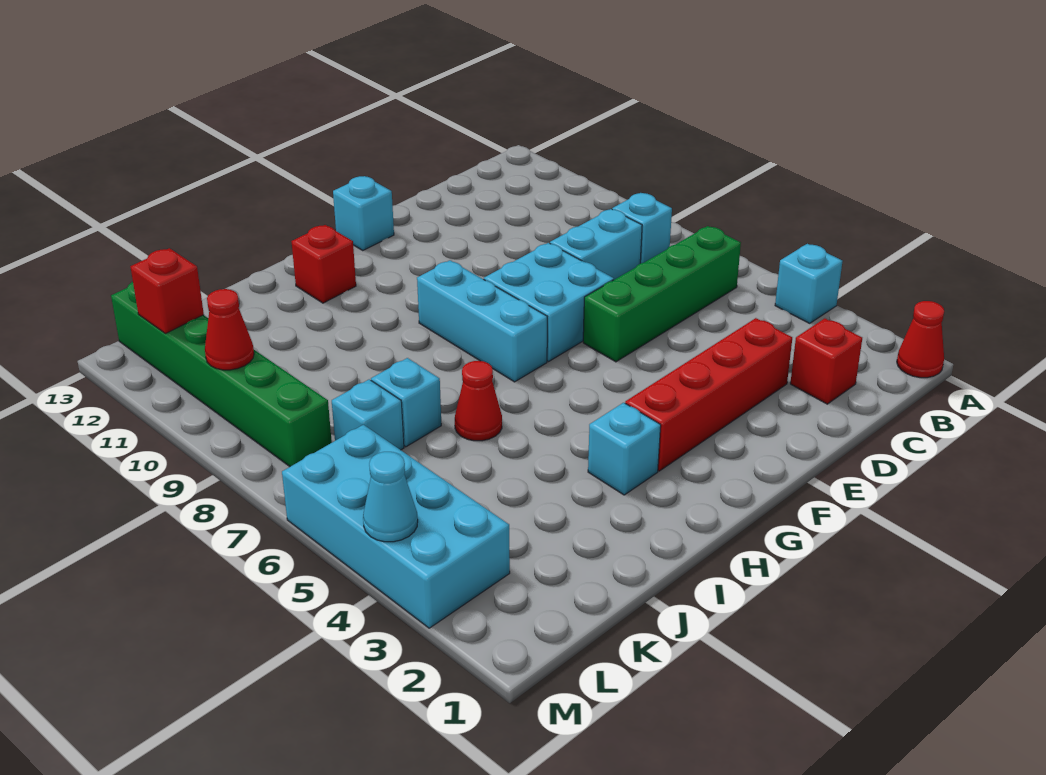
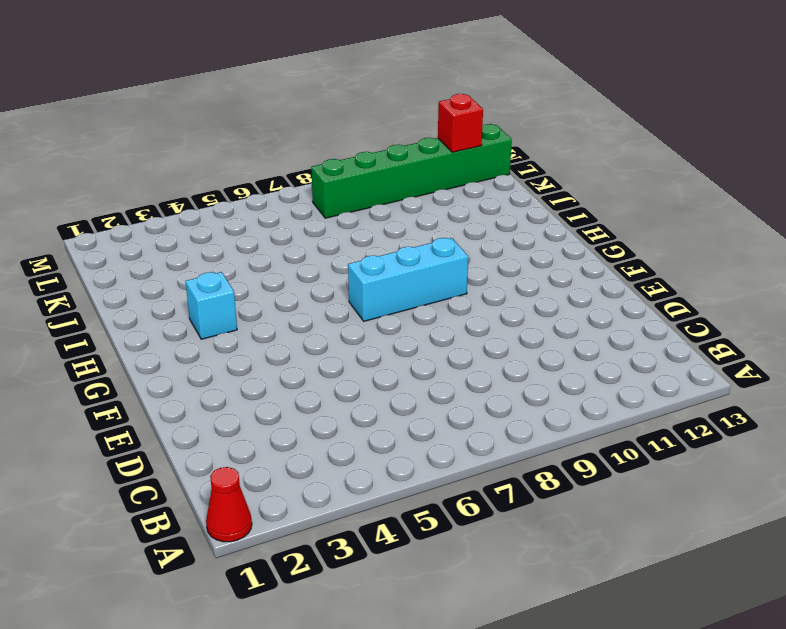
none -> cyan brick A4 level 1
none -> green brick B6:E6 level 1
none -> cyan brick B8 level 1

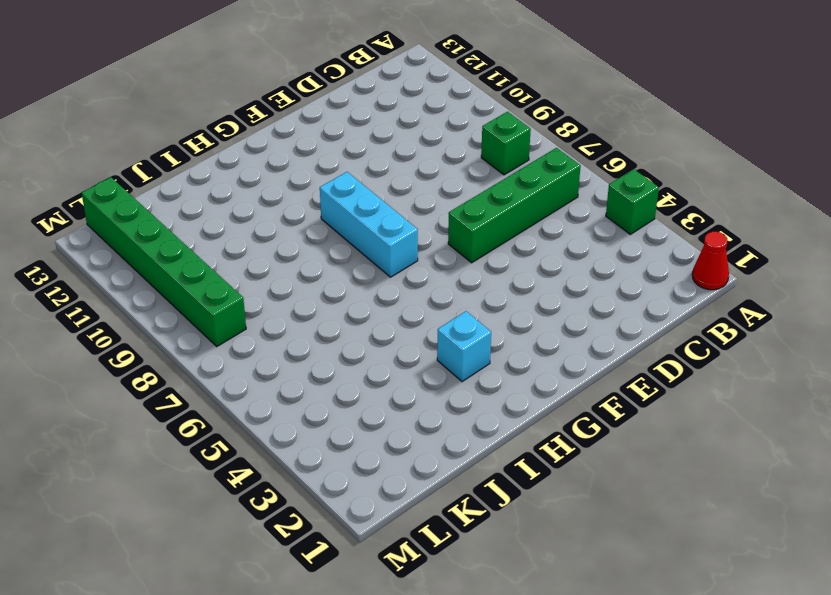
green brick A4 level 1 -> cyan brick A4 level 1
green brick B8 level 1 -> cyan brick B8 level 1
none -> red brick C2 level 1
none -> cyan brick C8:D8 level 1
none -> red brick D3:G3 level 1

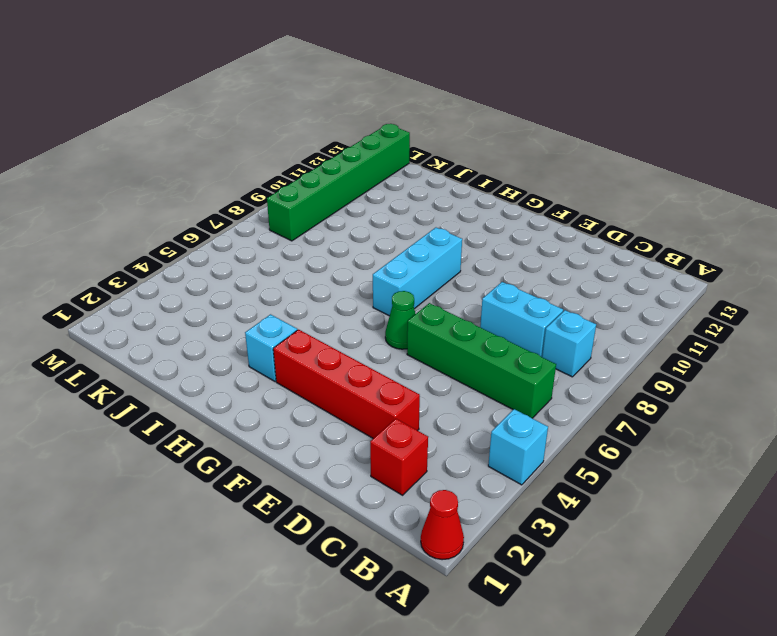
green cone F6 level 1 -> none
none -> cyan brick E7:F8 level 1
none -> cyan brick F13 level 1
none -> red brick H12 level 1

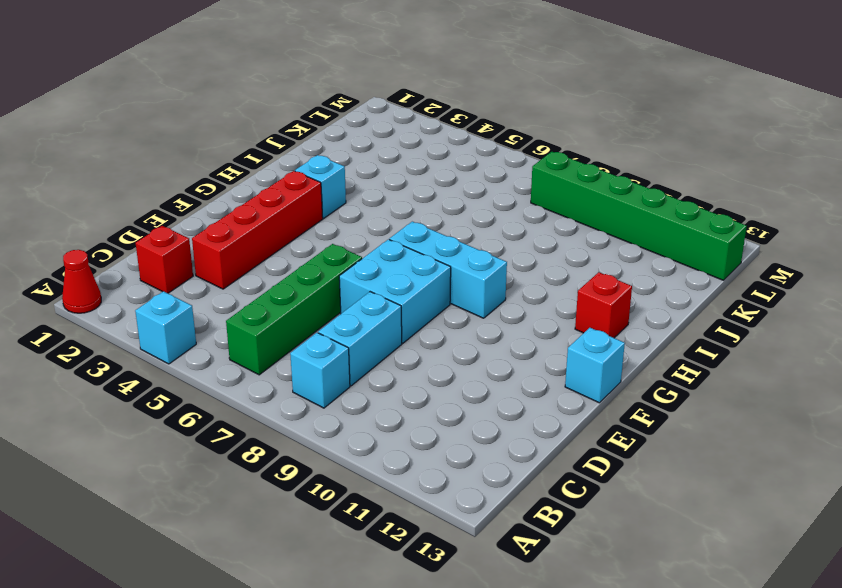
none -> red cone I6 level 1
none -> cyan brick J7 level 1
none -> cyan brick K7 level 1

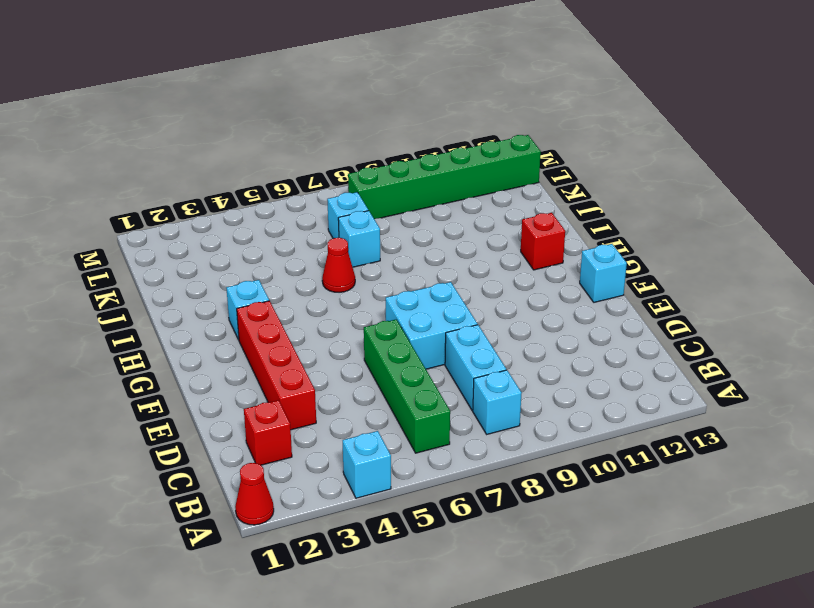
none -> cyan brick G7:G9 level 1
none -> cyan brick L3:M6 level 1
none -> red cone L10 level 2

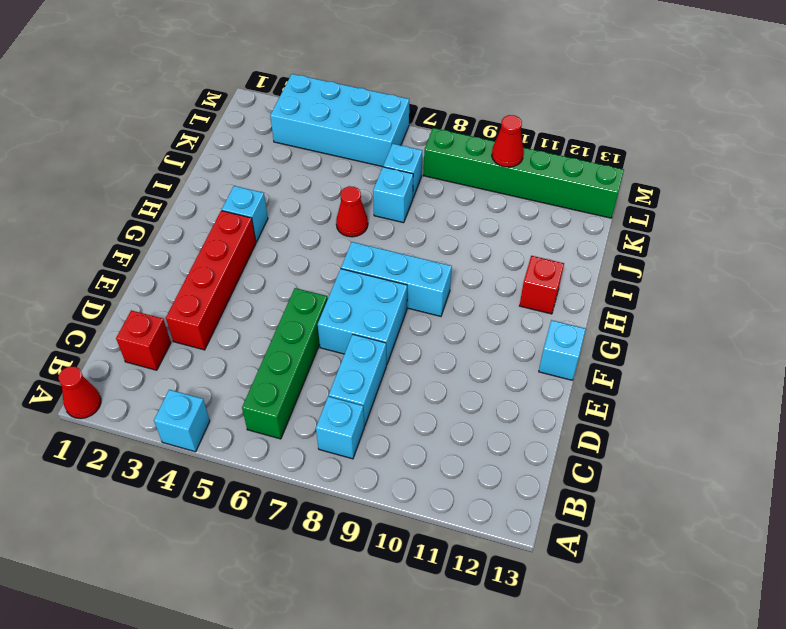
none -> red brick L12 level 2
none -> cyan cone M4 level 2

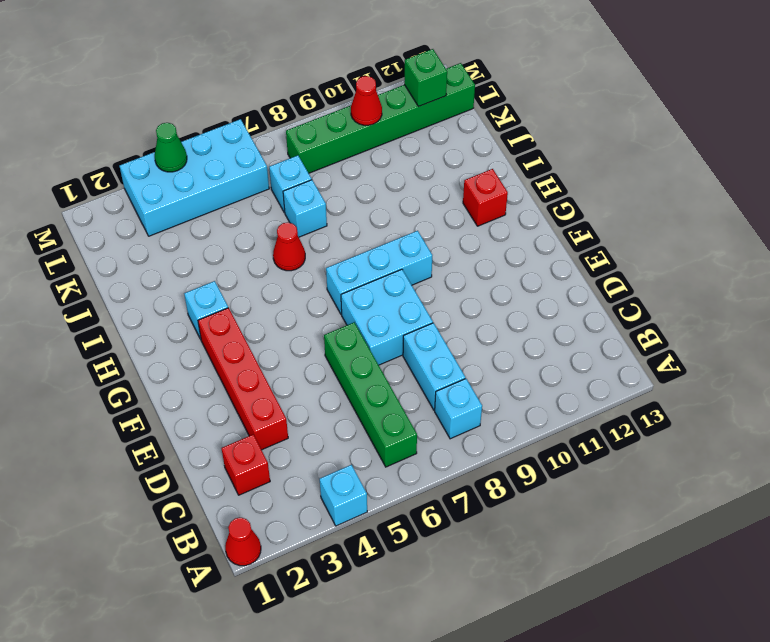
green brick L12 level 2 -> red brick L12 level 2
green cone M4 level 2 -> cyan cone M4 level 2
none -> cyan brick F13 level 1

